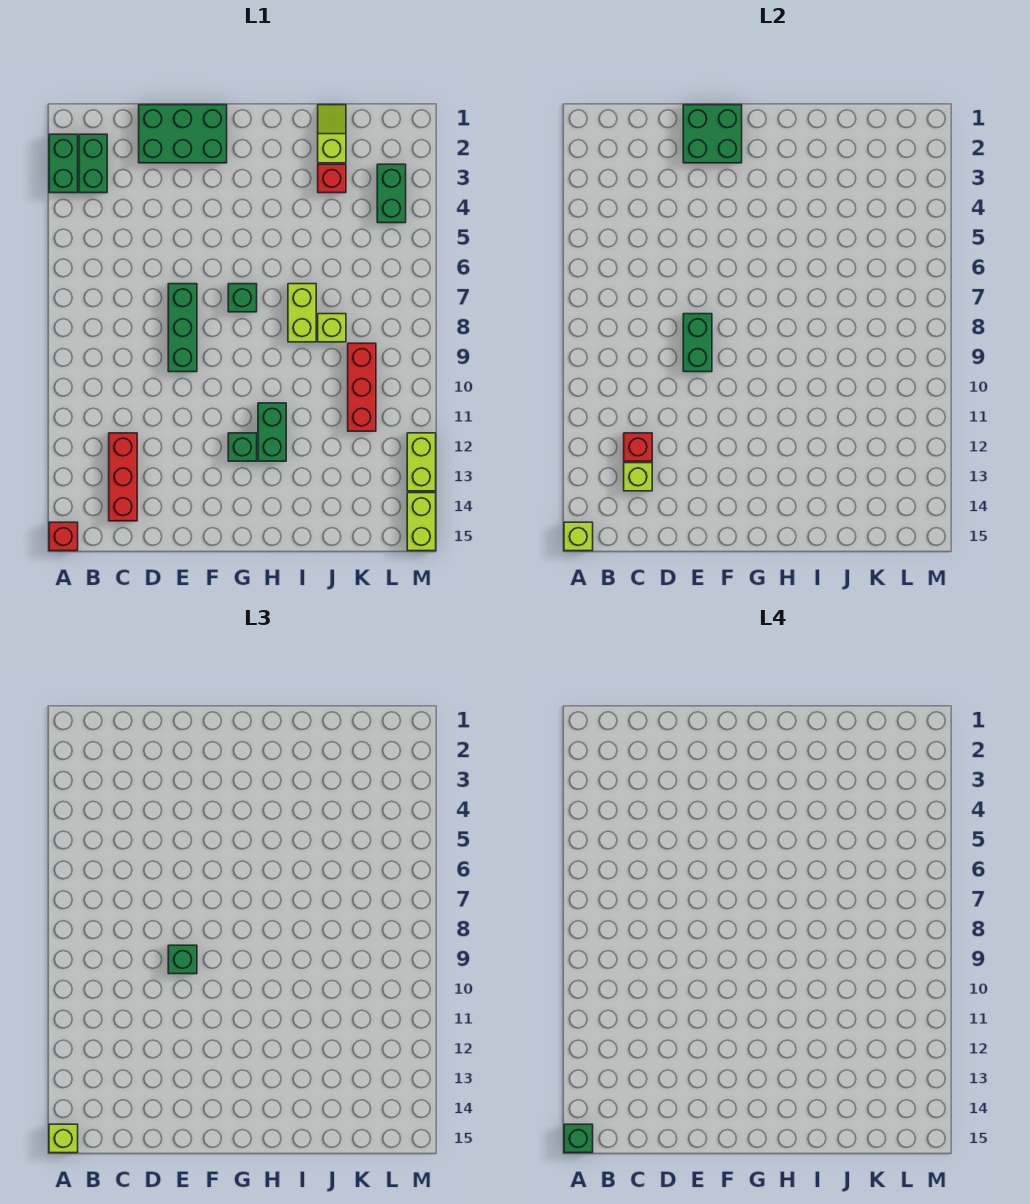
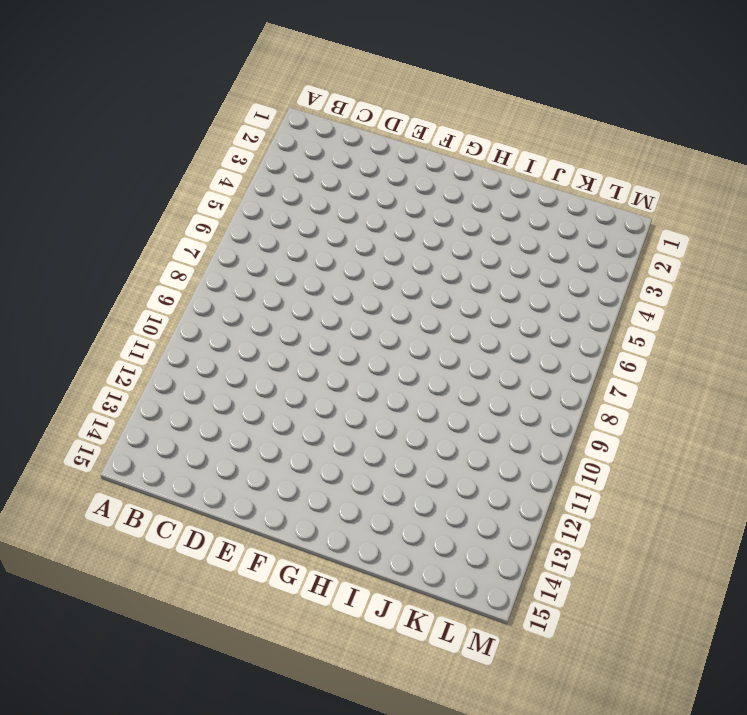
none -> green brick A2:A3 level 1
none -> red brick A15 level 1
none -> green brick B2:B3 level 1

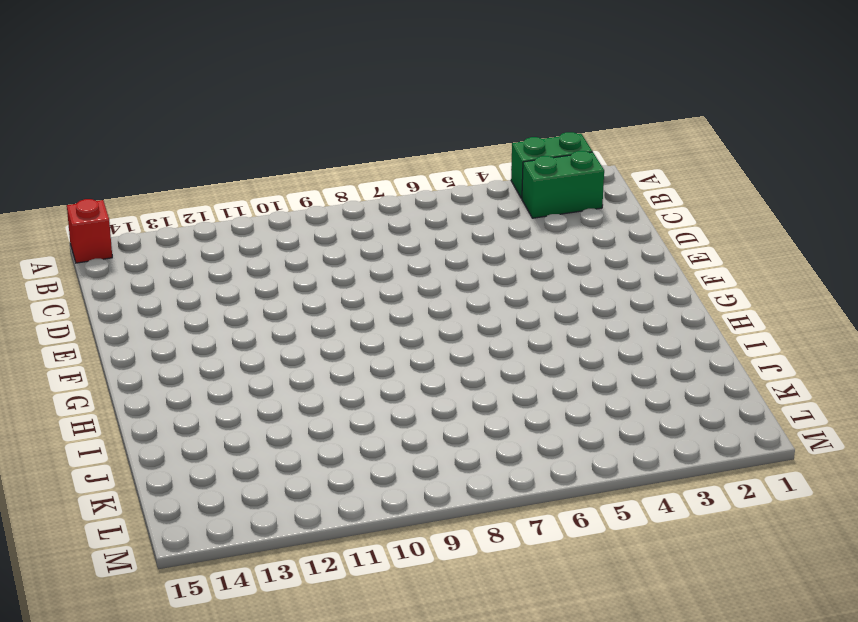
none -> red brick C12:C14 level 1
none -> green brick D1:F2 level 1
none -> green brick E7:E9 level 1

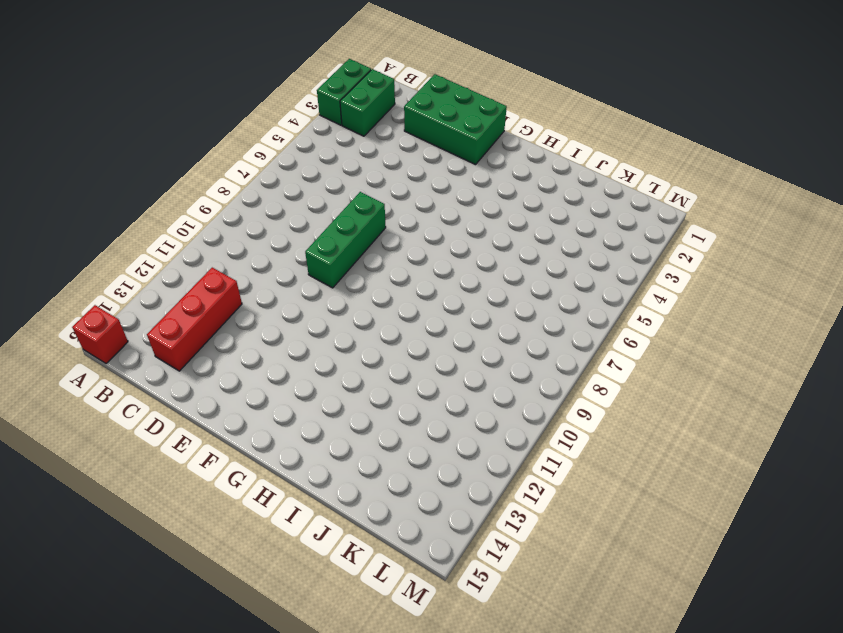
none -> green brick G7 level 1
none -> green brick G12 level 1
none -> green brick H11:H12 level 1

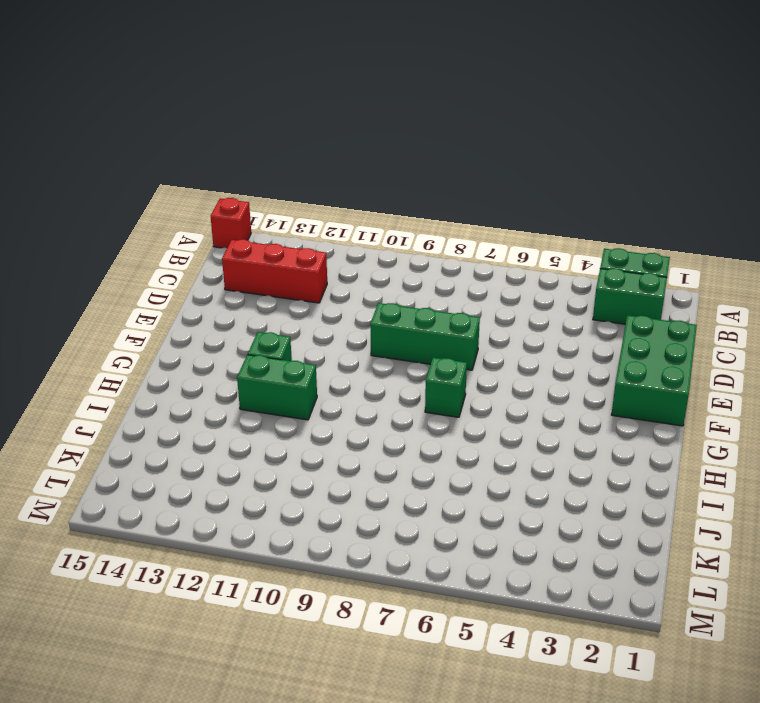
none -> lime brick I7:I8 level 1
none -> lime slope J1:J2 level 1 top 2
none -> red brick J3 level 1

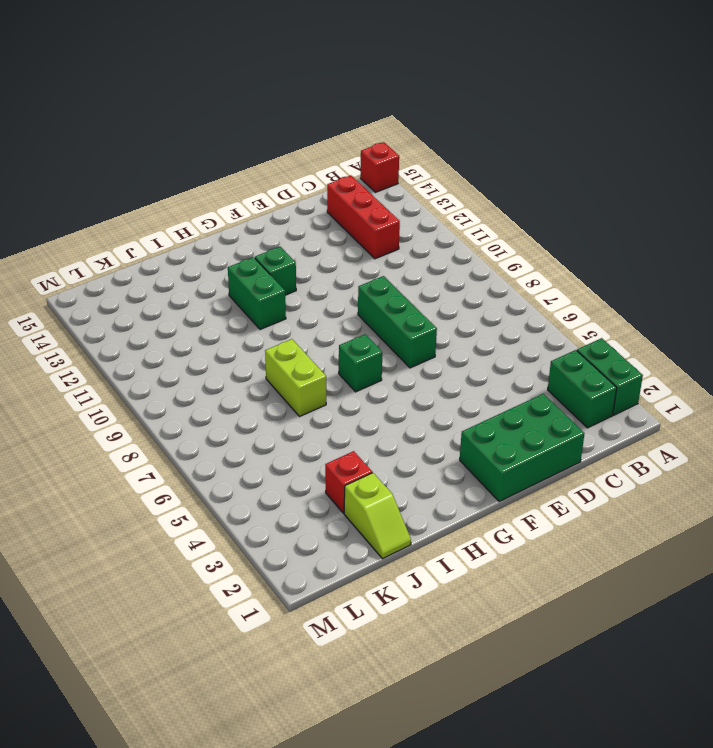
none -> lime brick J8 level 1
none -> red brick K9:K11 level 1
none -> green brick L3:L4 level 1

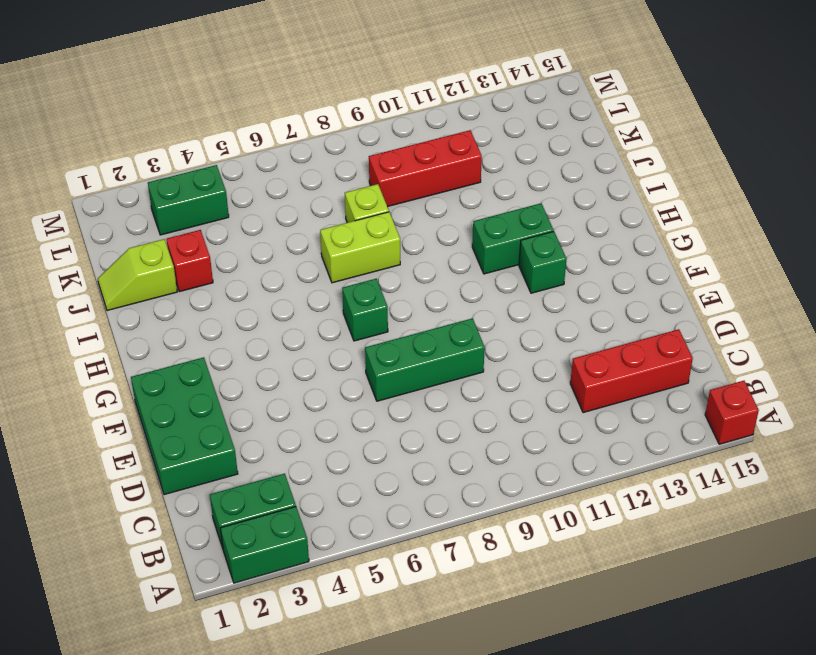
none -> lime brick M12:M13 level 1
none -> lime brick M14:M15 level 1
none -> lime brick A15 level 2

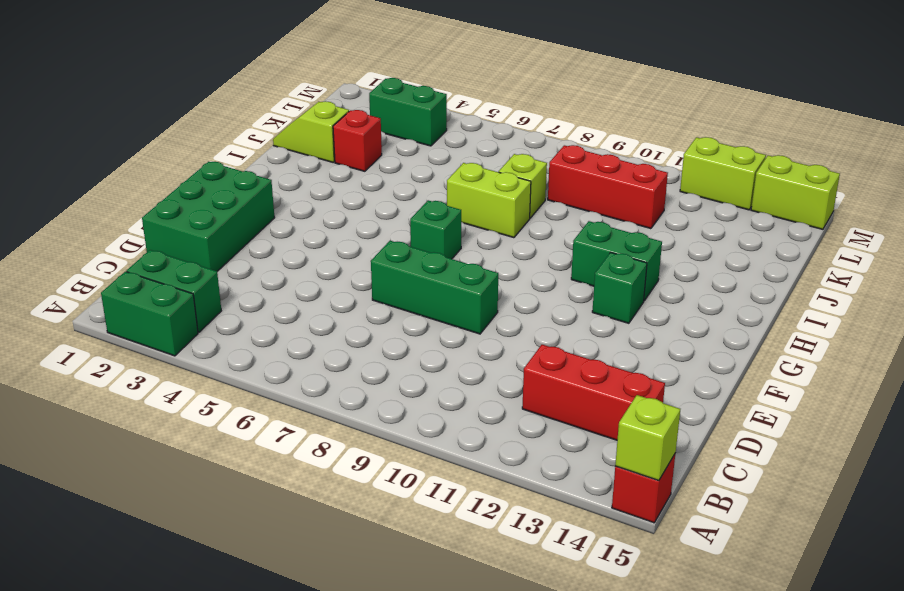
none -> red brick C12 level 2
none -> lime brick C13 level 2
none -> green brick E1:F2 level 2

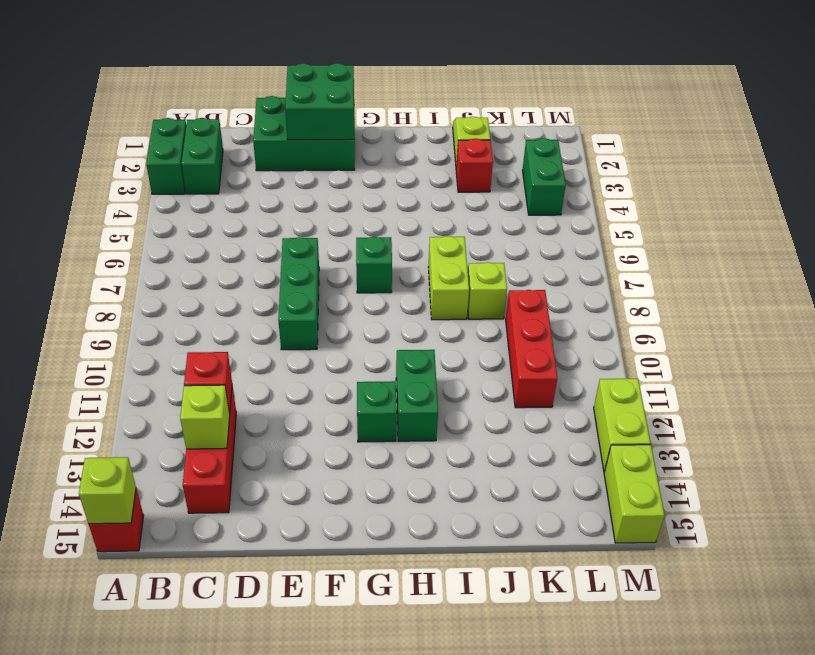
none -> green brick E8:E9 level 2
none -> lime brick A15 level 3
none -> green brick E9 level 3

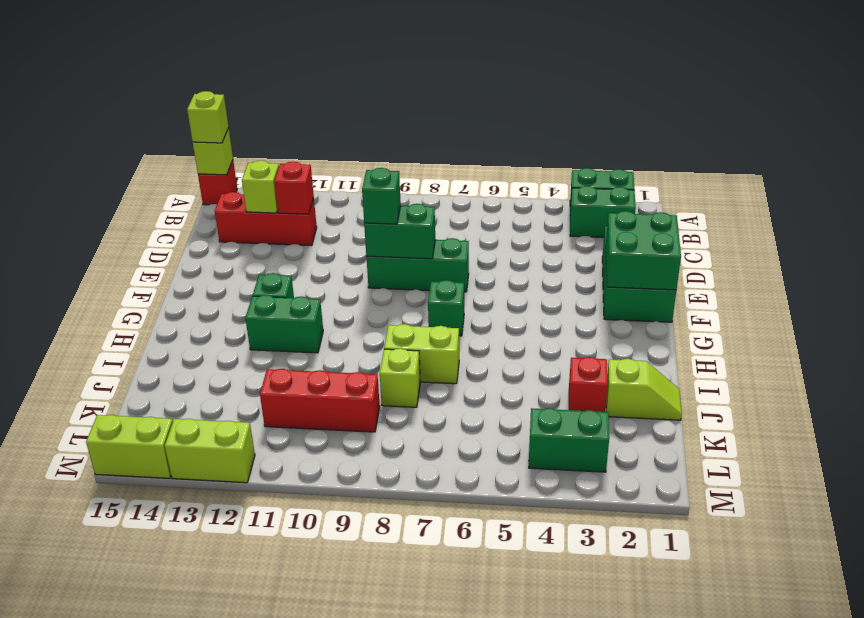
none -> green brick A15 level 4

